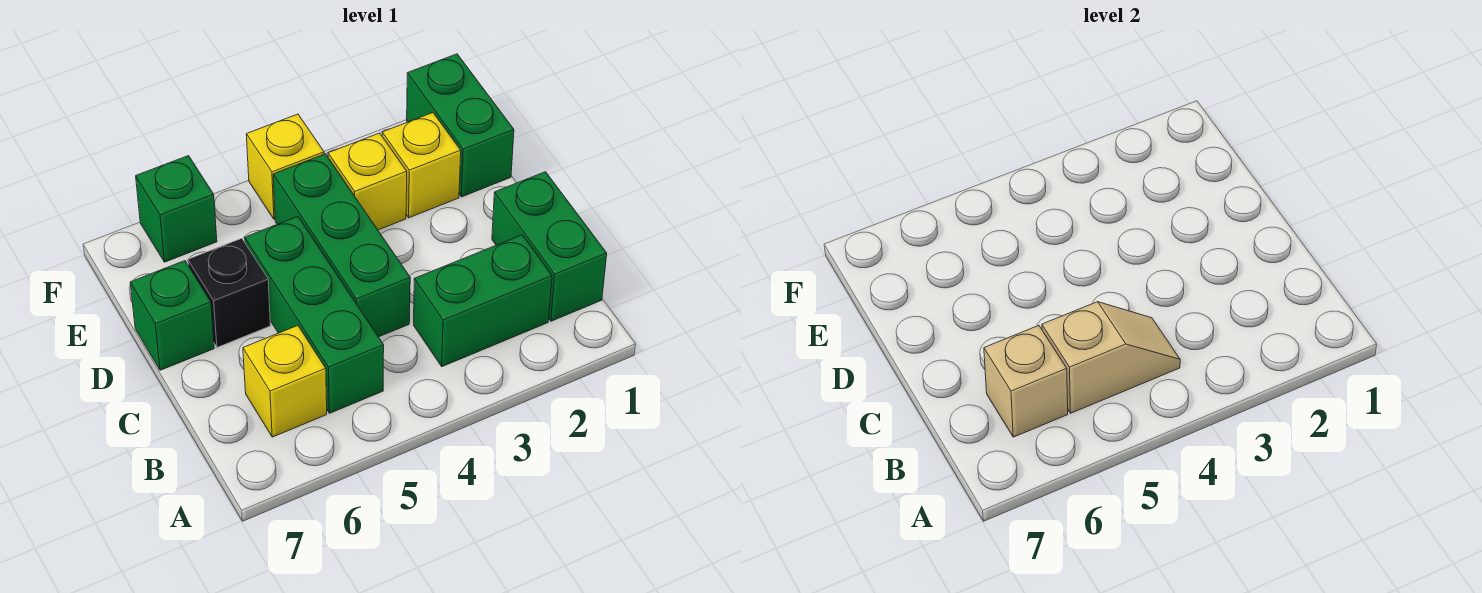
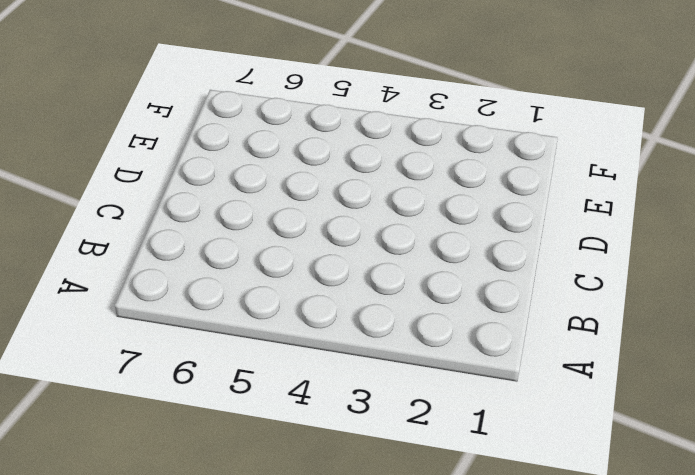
none -> green brick B1:C1 level 1
none -> green brick B2:B3 level 1
none -> green brick B5:D5 level 1

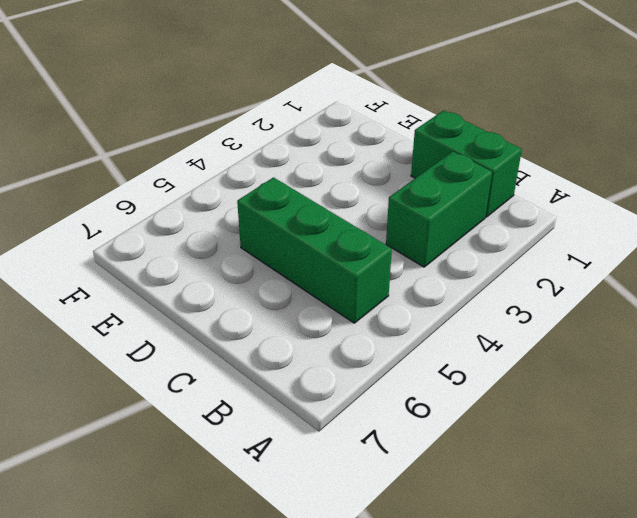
none -> yellow brick B6 level 1
none -> green brick C4:E4 level 1
none -> black brick D6 level 1

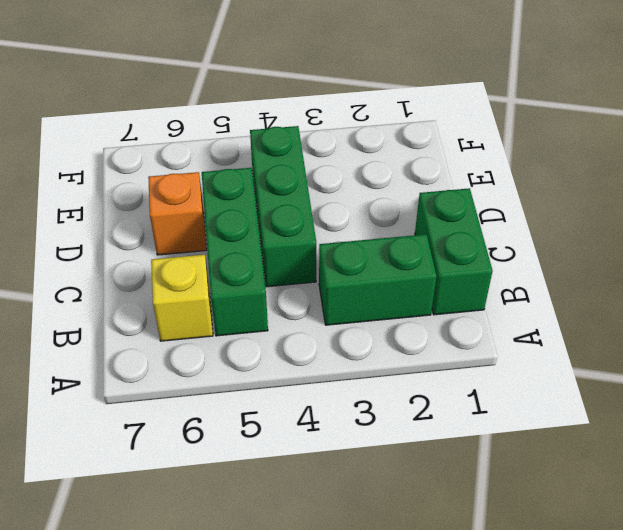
orange brick D6 level 1 -> black brick D6 level 1
none -> green brick D7 level 1
none -> green brick E1:F1 level 1
none -> yellow brick E2 level 1

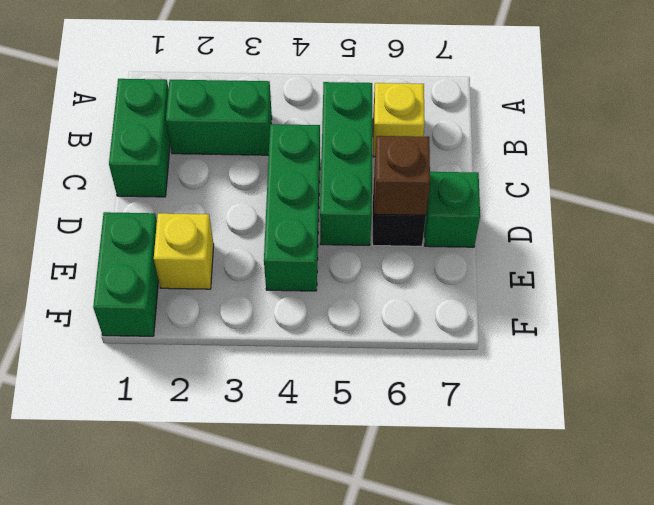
brown brick D6 level 2 -> none
none -> yellow brick E3 level 1
none -> yellow brick F4 level 1
none -> green brick F6 level 1

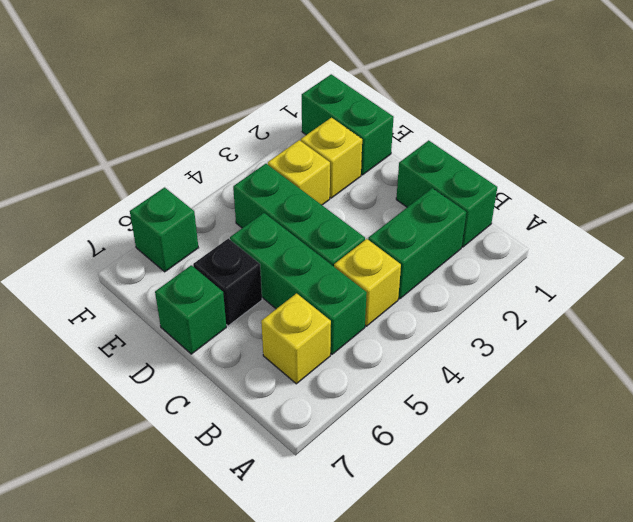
yellow brick B4 level 1 -> yellow brick F4 level 1
none -> tan slope B4:B5 level 2 top 5
none -> tan brick B6 level 2

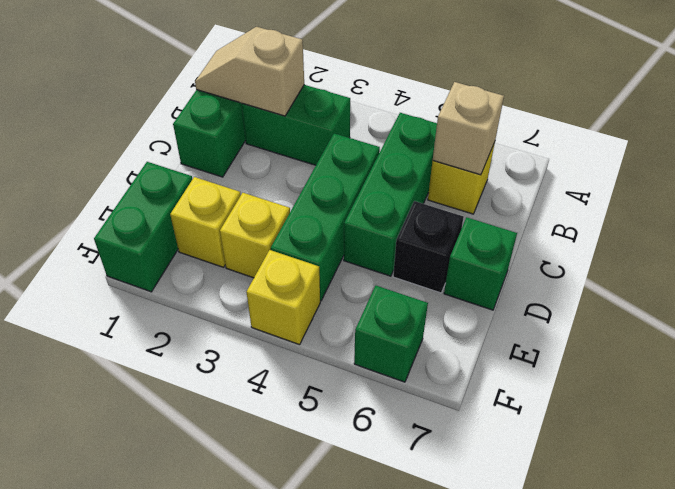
tan slope B1:B2 level 2 top 2 -> tan slope B4:B5 level 2 top 5

